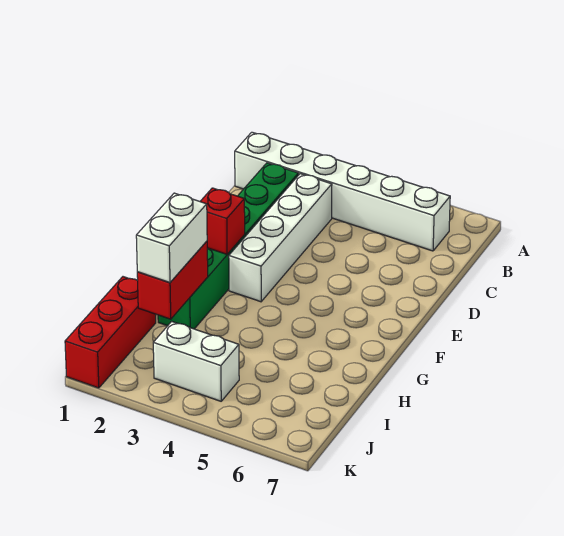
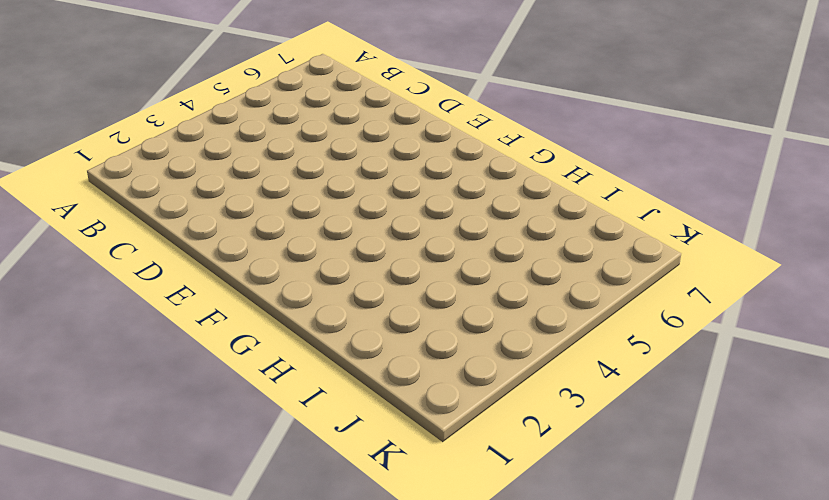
none -> white brick B1:B6 level 1
none -> green brick C2:H2 level 1

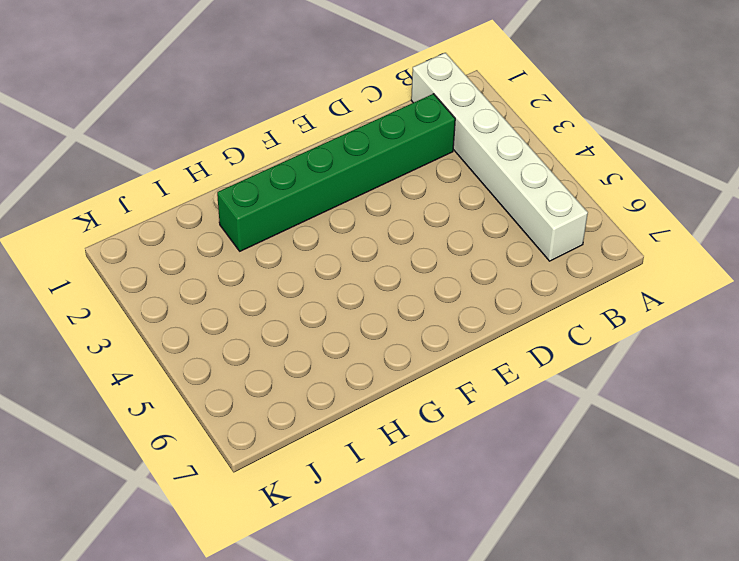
none -> white brick C3:F3 level 1
none -> red brick I1:K1 level 1

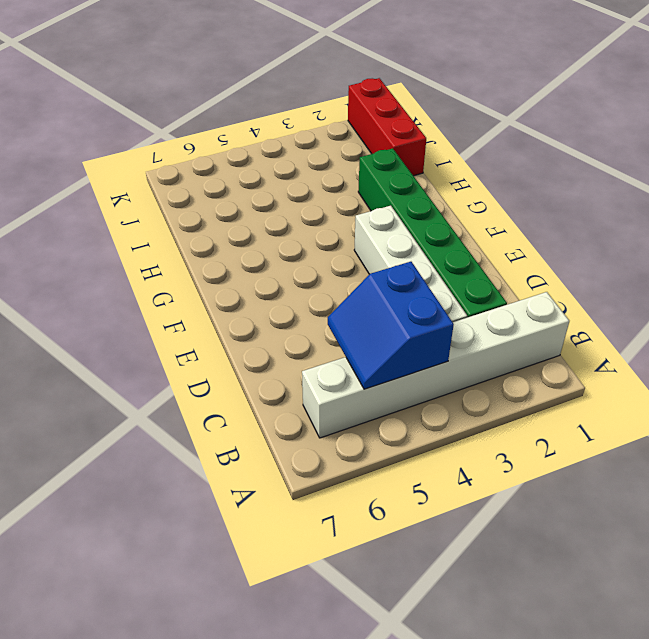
blue slope B4:C5 level 2 top 4 -> none
none -> white brick J3:J4 level 1
none -> red brick F2 level 2

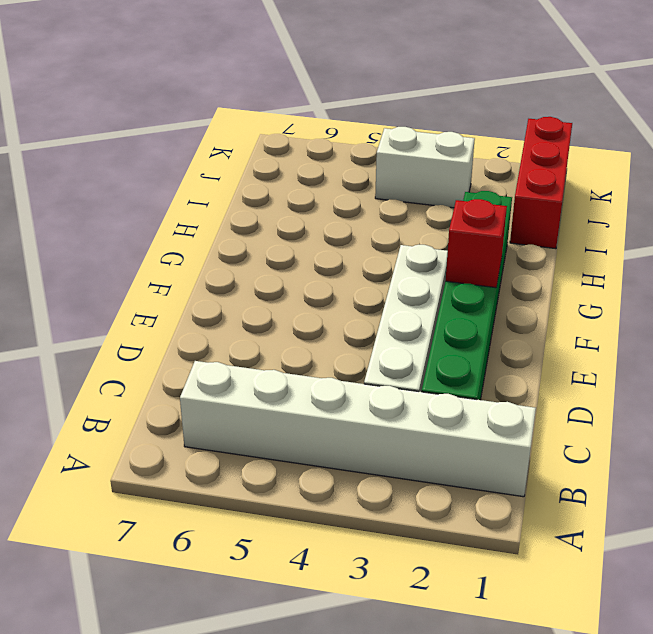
none -> red brick H2:I2 level 2
none -> white brick H2:I2 level 3

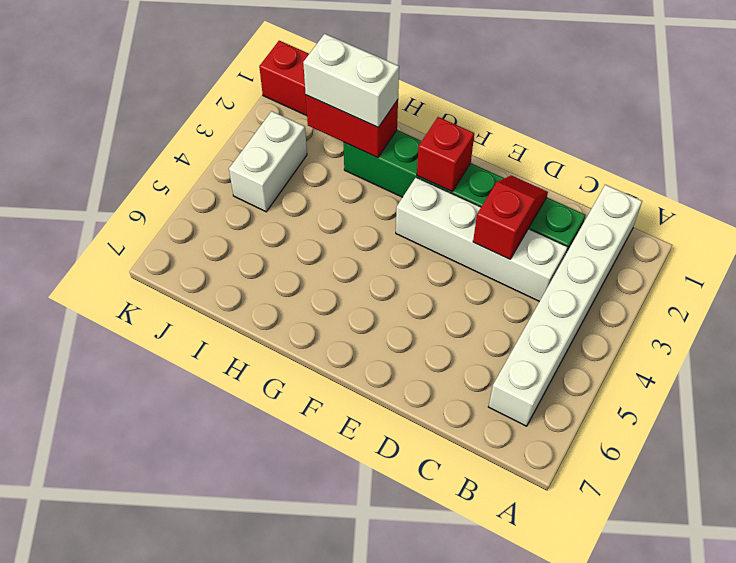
red slope D2:D3 level 2 top 3 -> none

